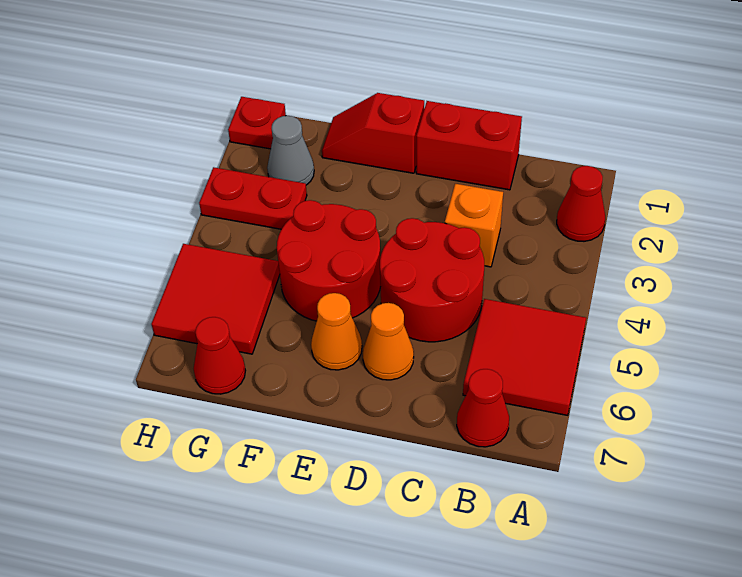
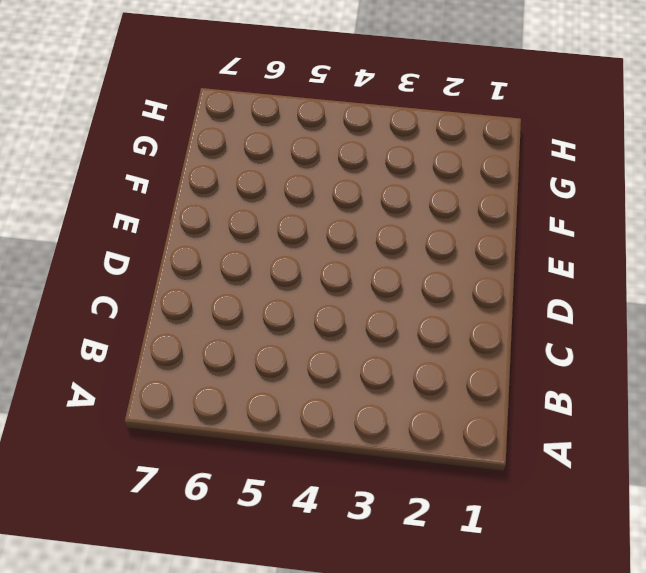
none -> red cone A2 level 1
none -> red tile A5:B6 level 1
none -> red cone B7 level 1

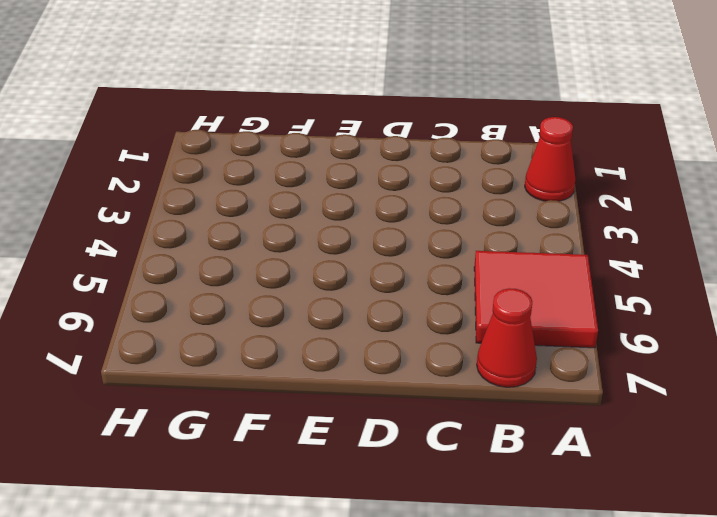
none -> red brick C1:D1 level 1
none -> orange brick C3 level 1
none -> red round brick C4:D5 level 1

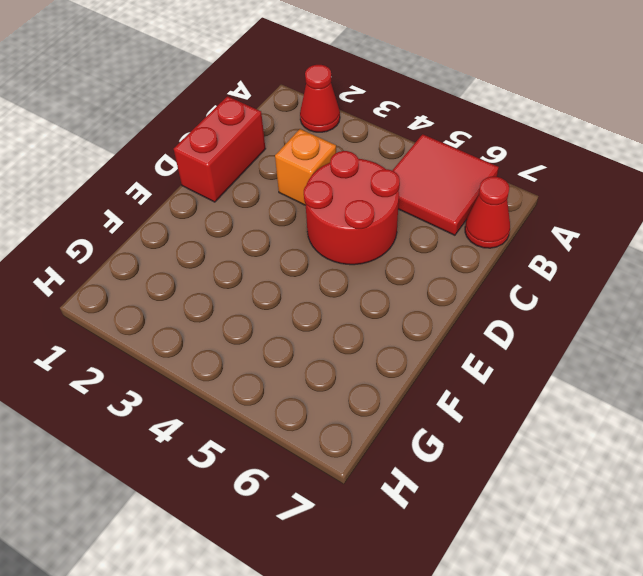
none -> orange cone D6 level 1
none -> red slope E1:F1 level 1 top E
none -> red round brick E4:F5 level 1

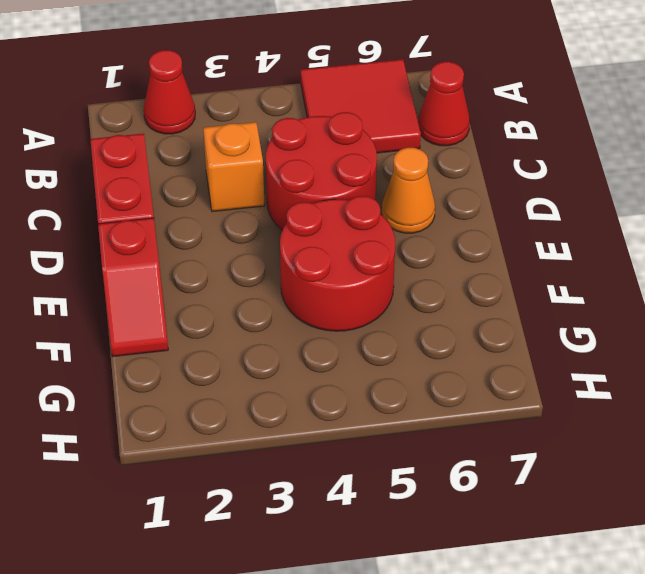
none -> orange cone E6 level 1
none -> grey cone G2 level 1
none -> red plate G3:H3 level 1

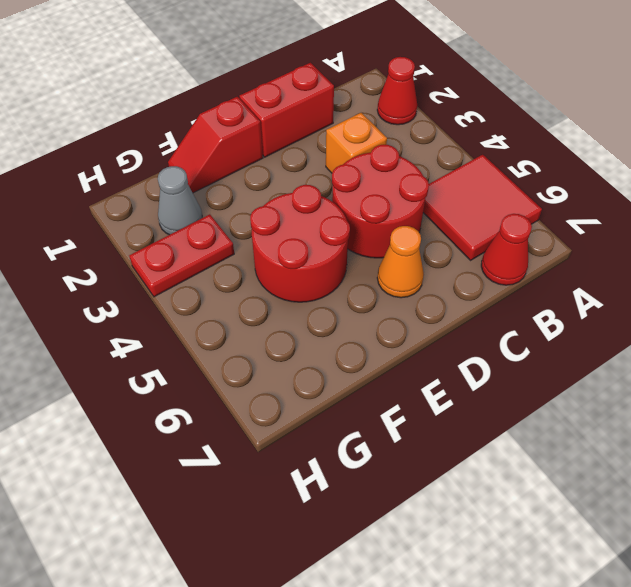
none -> orange cone E6 level 1
none -> red tile G5:H6 level 1
none -> red cone G7 level 1

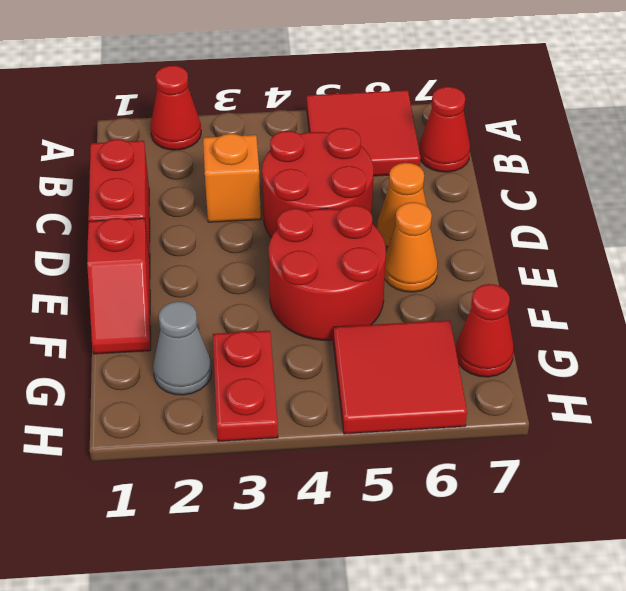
none -> red plate H1 level 1

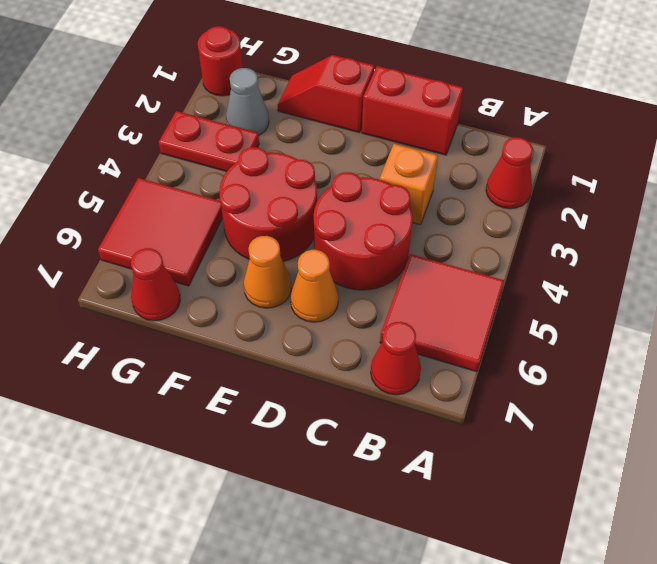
red round brick H1 level 1 -> red plate H1 level 1

